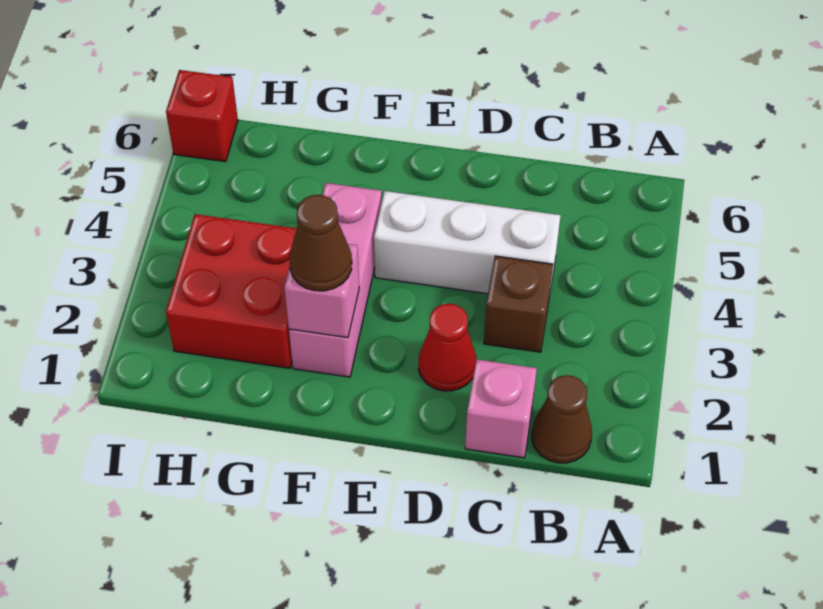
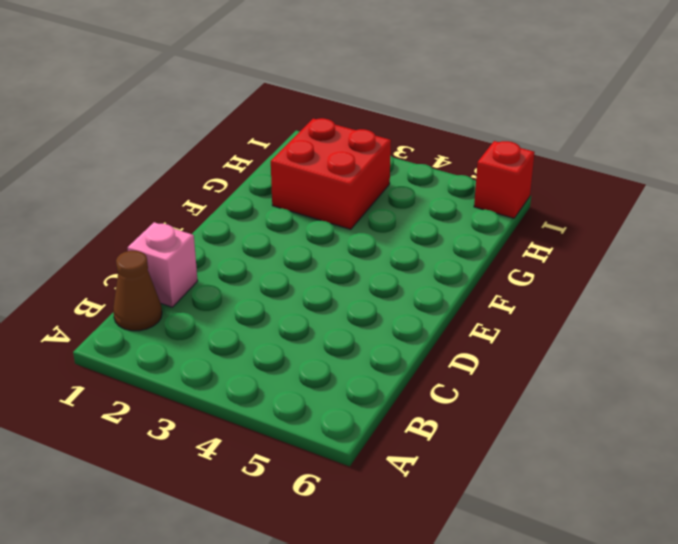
none -> brown brick C3 level 1
none -> white brick C4:E4 level 1

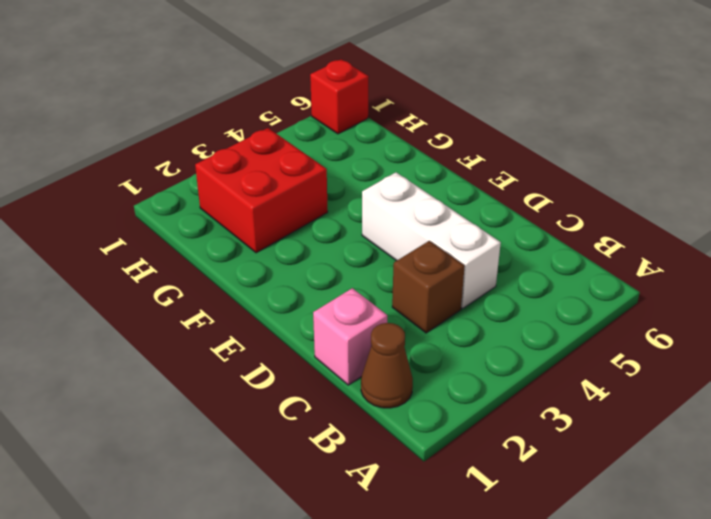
none -> red cone D2 level 1
none -> pink brick F2:F4 level 1

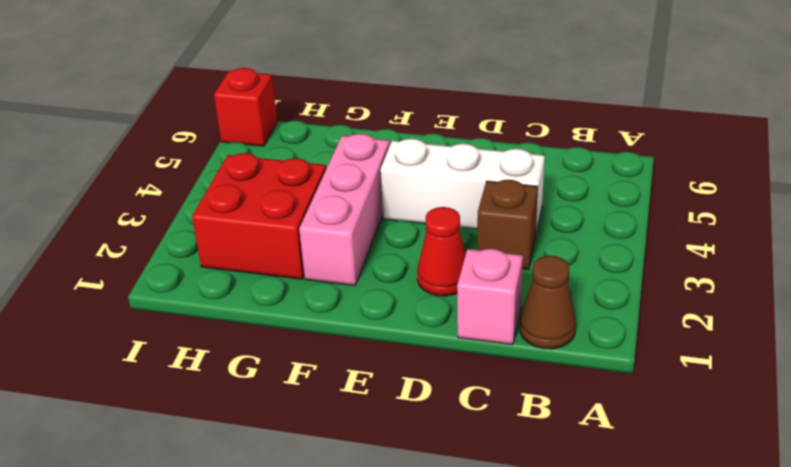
none -> pink brick F2 level 2
none -> brown cone F2 level 3

